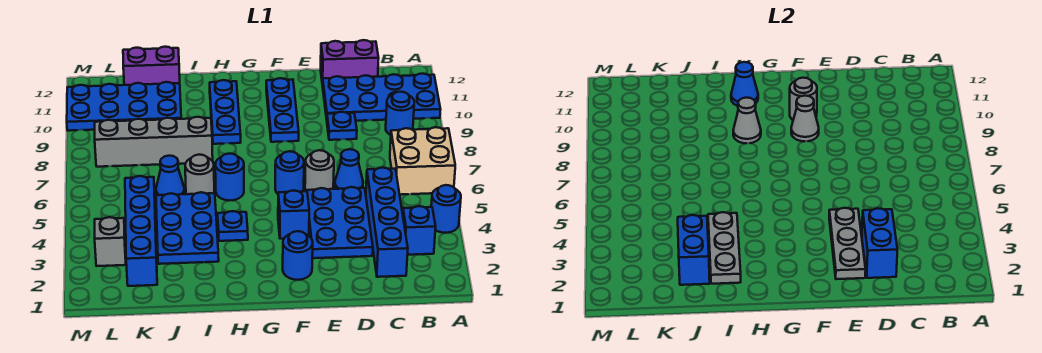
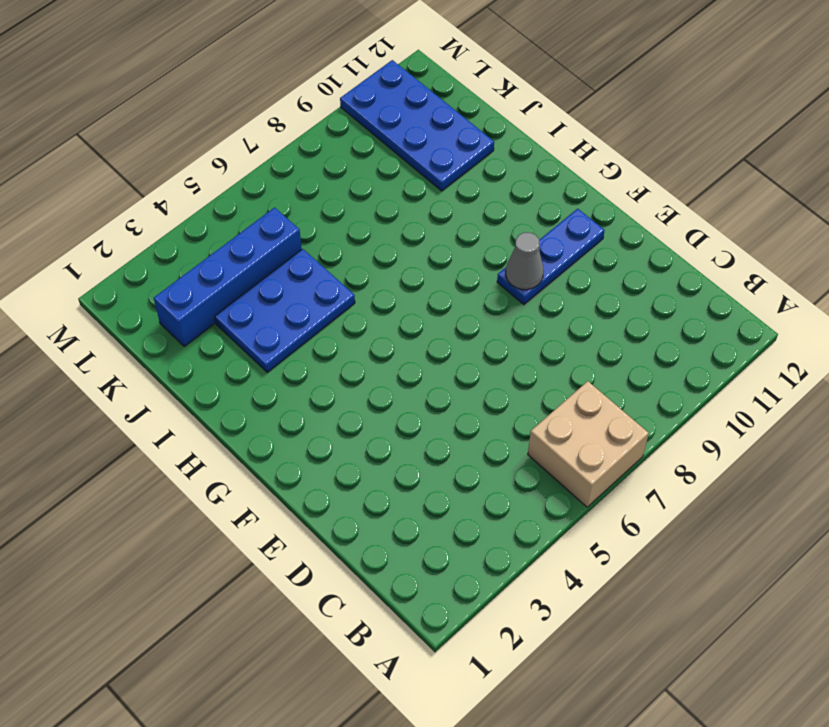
none -> blue round brick A4 level 1
none -> blue plate A10:D11 level 1
none -> blue brick B3 level 1
none -> blue round brick B9 level 1

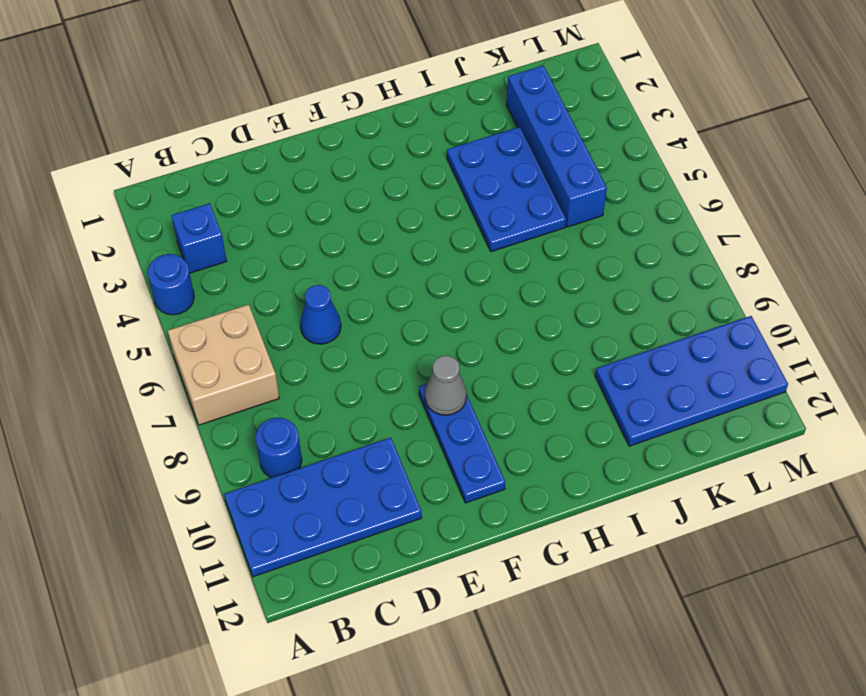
none -> blue brick C2:C5 level 1
none -> purple brick C12:D12 level 1
none -> blue plate D3:E5 level 1
none -> blue plate D9 level 1

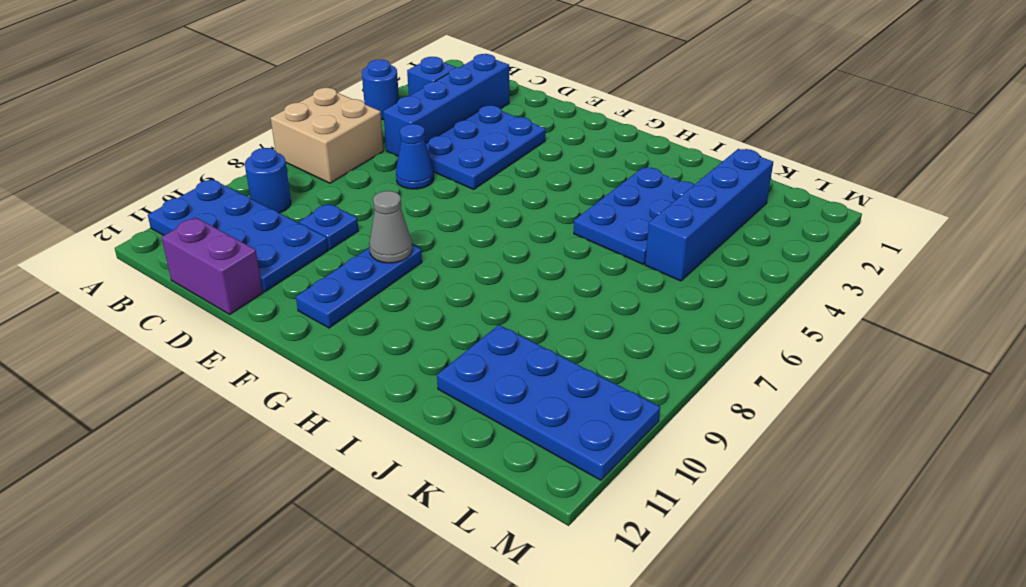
none -> grey round brick E6 level 1
none -> blue round brick F2 level 1
none -> blue brick F4 level 1
none -> blue round brick F6 level 1

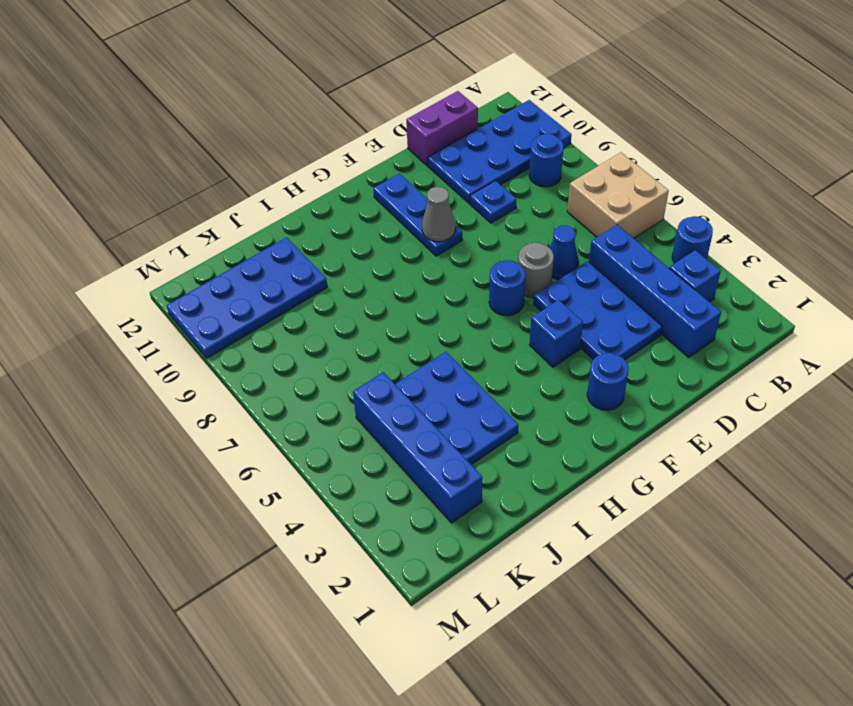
none -> blue plate H4 level 1
none -> blue round brick H6 level 1
none -> blue plate H9:H11 level 1
none -> grey round brick I6 level 1

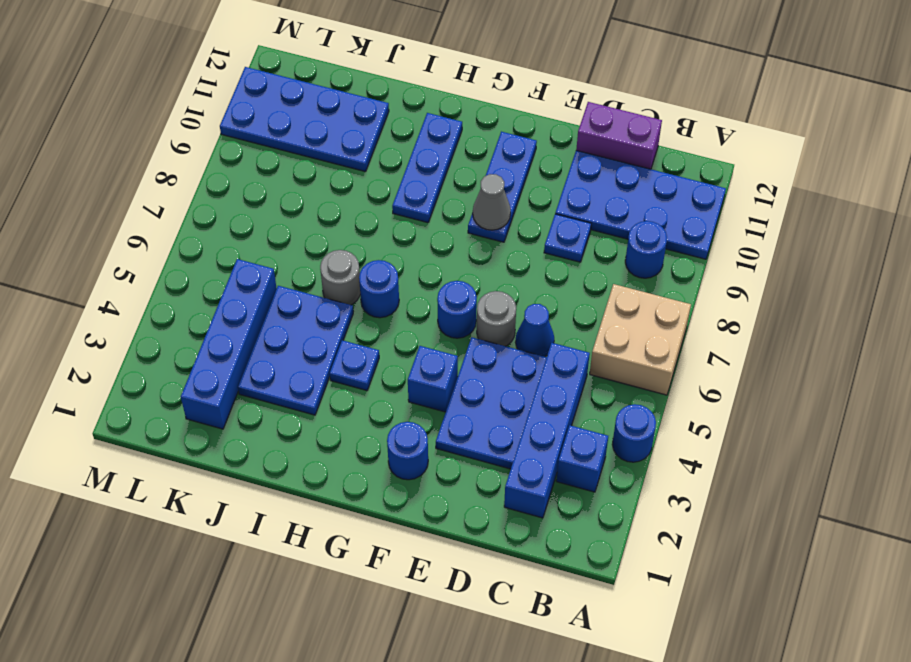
none -> grey brick I8:L8 level 1
none -> blue cone J6 level 1
none -> purple brick J12:K12 level 1
none -> grey brick L3 level 1

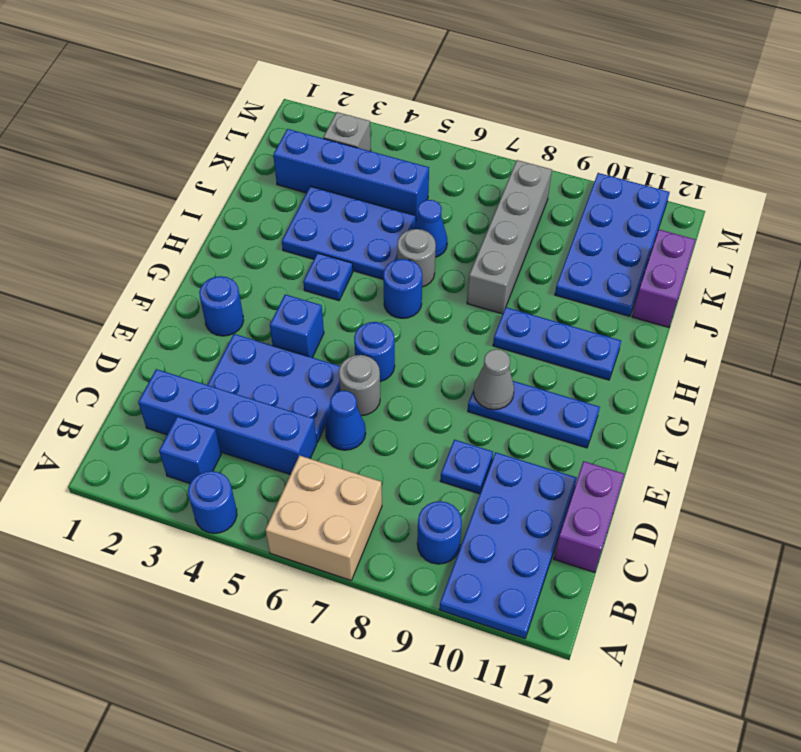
none -> blue brick D2:D3 level 2
none -> grey plate E2:E4 level 2
none -> grey round brick F10 level 2
none -> grey cone H9 level 2

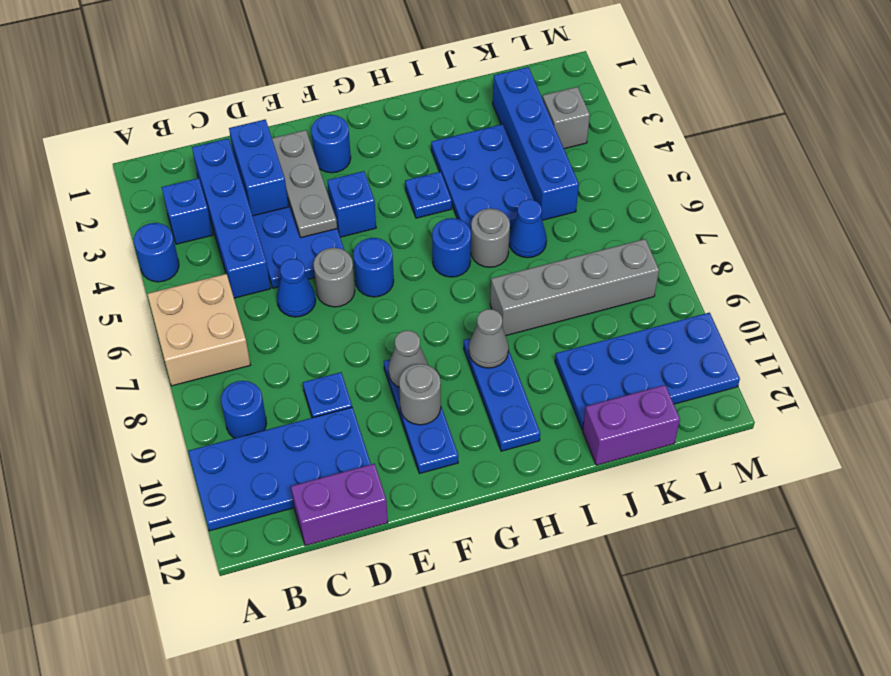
none -> blue cone H11 level 2
none -> grey plate I2:I4 level 2
none -> blue brick J2:J3 level 2

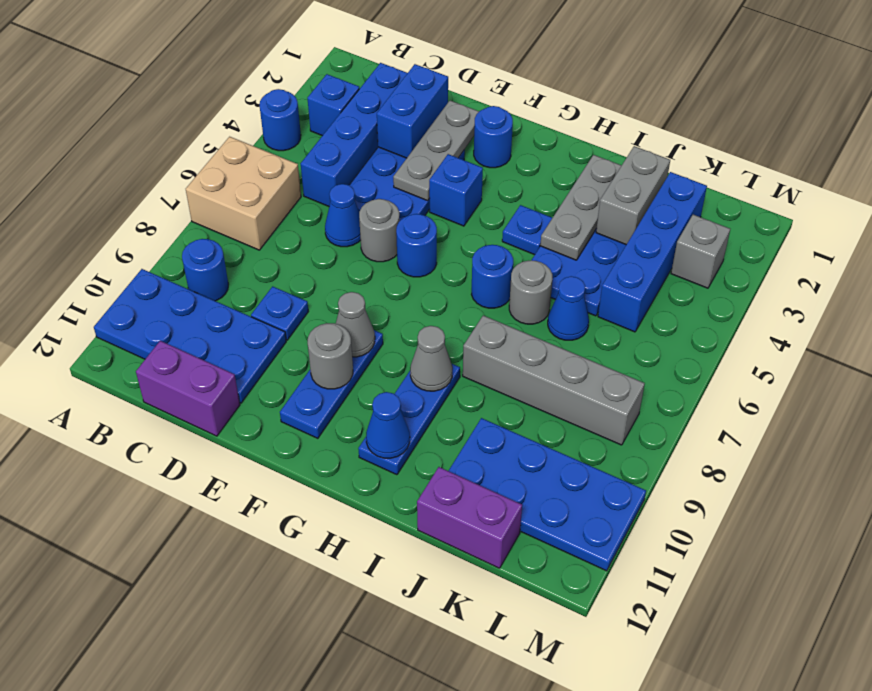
grey brick J2:J3 level 2 -> blue brick J2:J3 level 2

